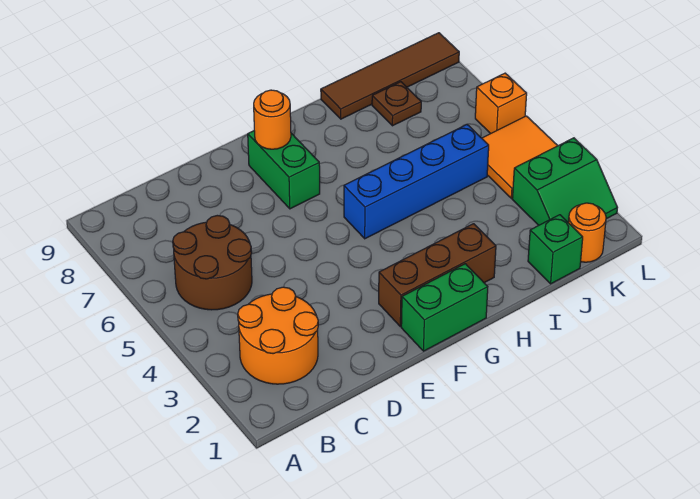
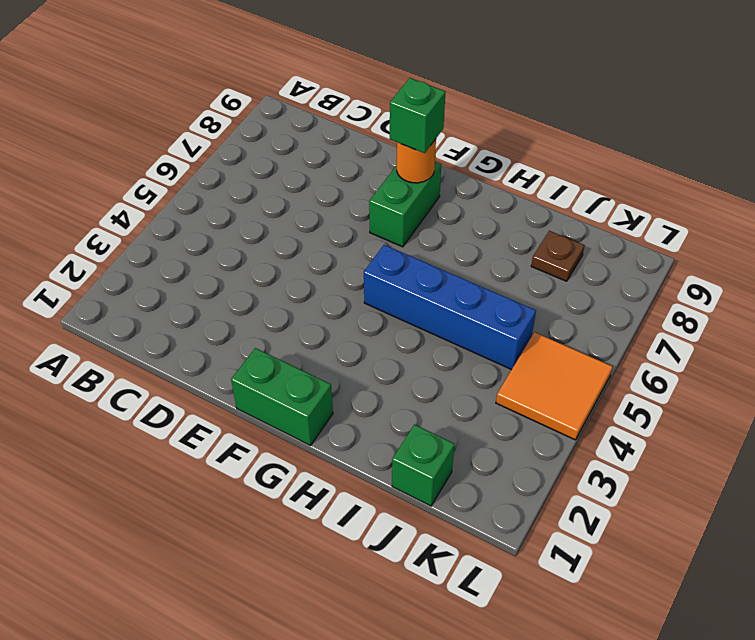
green brick F8 level 3 -> none
none -> orange round brick B2:C3 level 1
none -> brown round brick B5:C6 level 1
none -> brown brick F2:H2 level 1

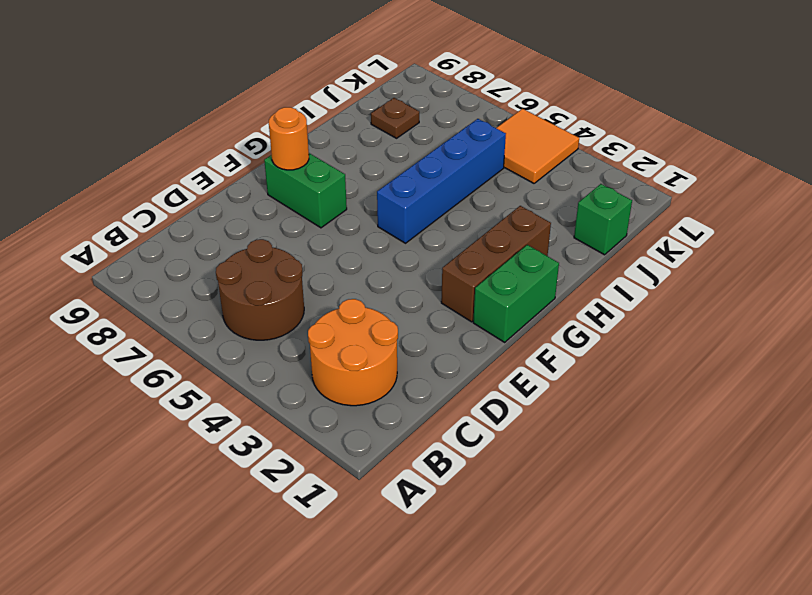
none -> brown tile I9:L9 level 1
none -> orange round brick K1 level 1
none -> green slope K2:L3 level 1 top 3

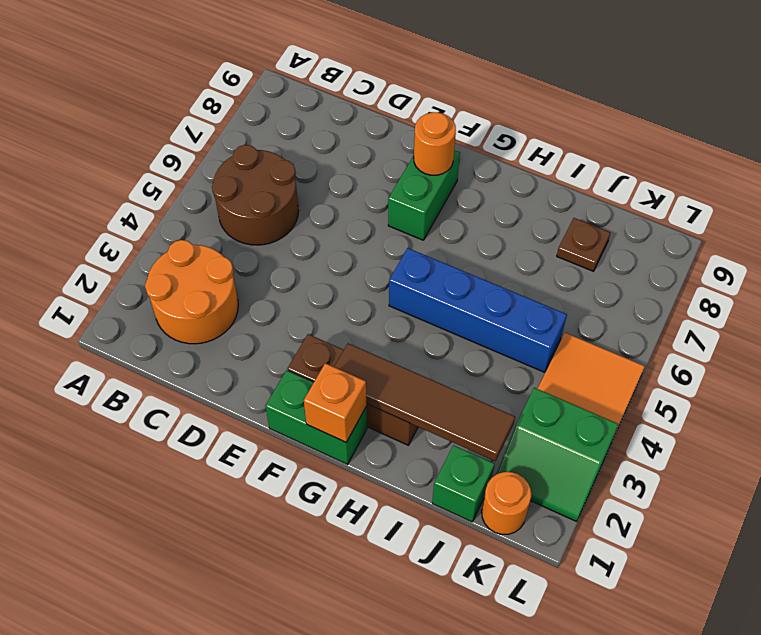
orange brick G1 level 2 -> orange brick L6 level 1
brown tile G2:J2 level 2 -> brown tile I9:L9 level 1

